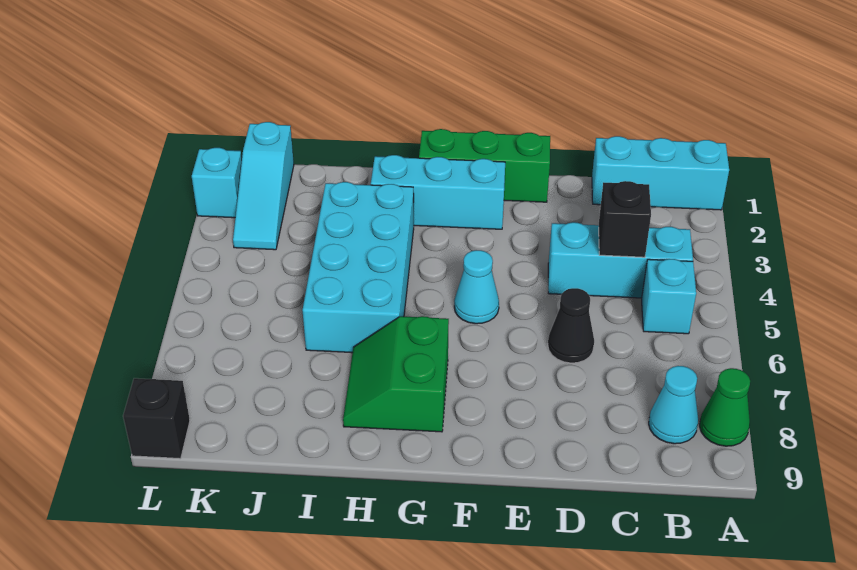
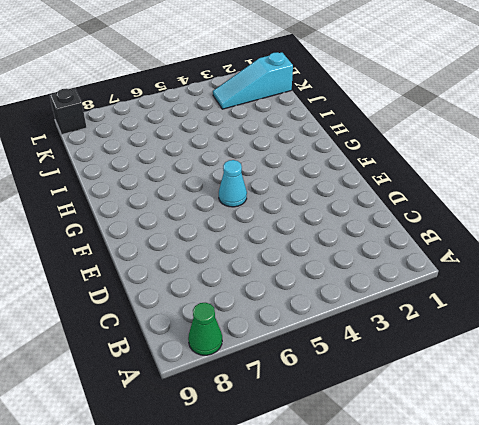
none -> cyan brick A1:C1 level 1
none -> cyan brick B4:D4 level 1
none -> cyan brick B5 level 1

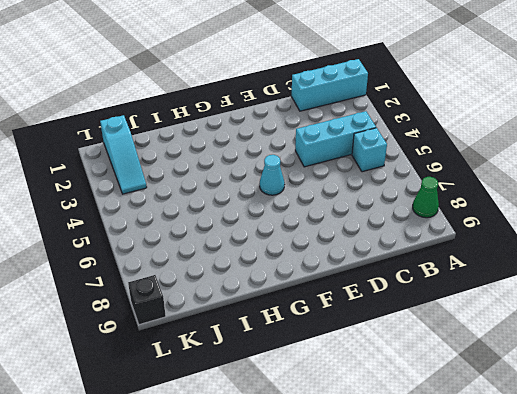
none -> cyan cone B8 level 1
none -> black cone D6 level 1
none -> green brick E1:G1 level 1

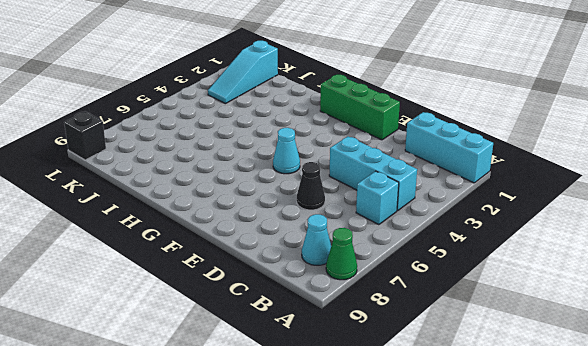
none -> cyan brick F2:H2 level 1
none -> green slope G7:H8 level 1 top G
none -> cyan brick H3:I6 level 1

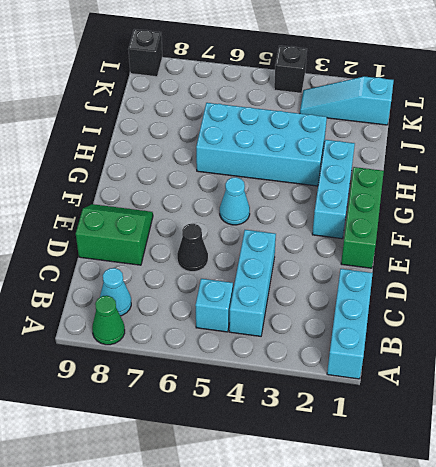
green slope D8:E9 level 1 top D -> green slope G7:H8 level 1 top G
black brick L4 level 1 -> black brick C4 level 2
none -> cyan brick L2 level 1

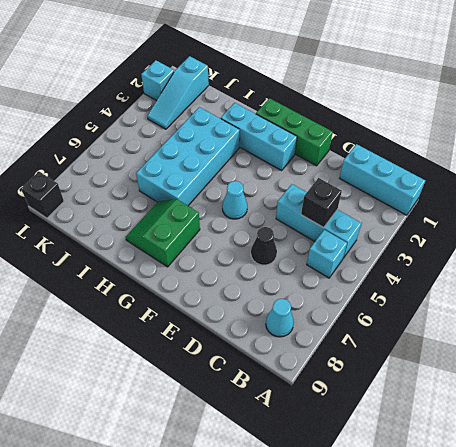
none -> green cone A8 level 1

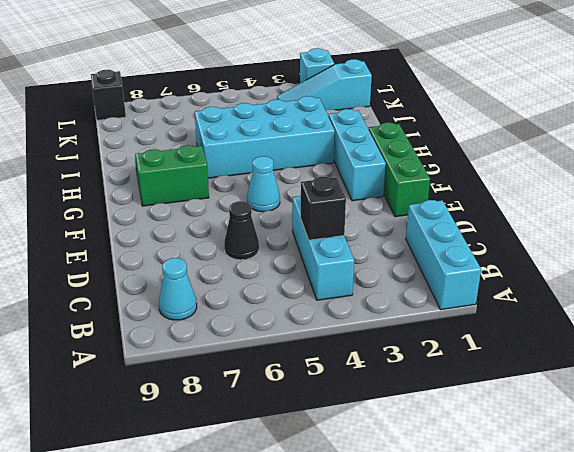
none -> green cone A8 level 1
none -> cyan brick B5 level 1

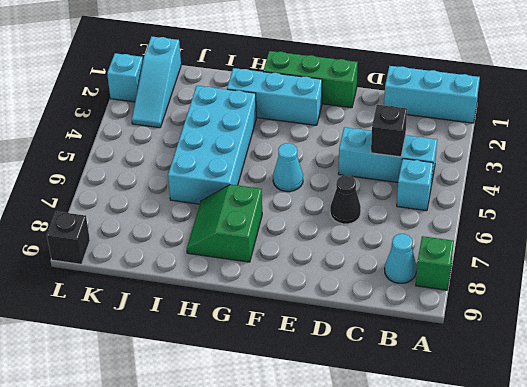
green brick A8 level 1 -> green cone A8 level 1

